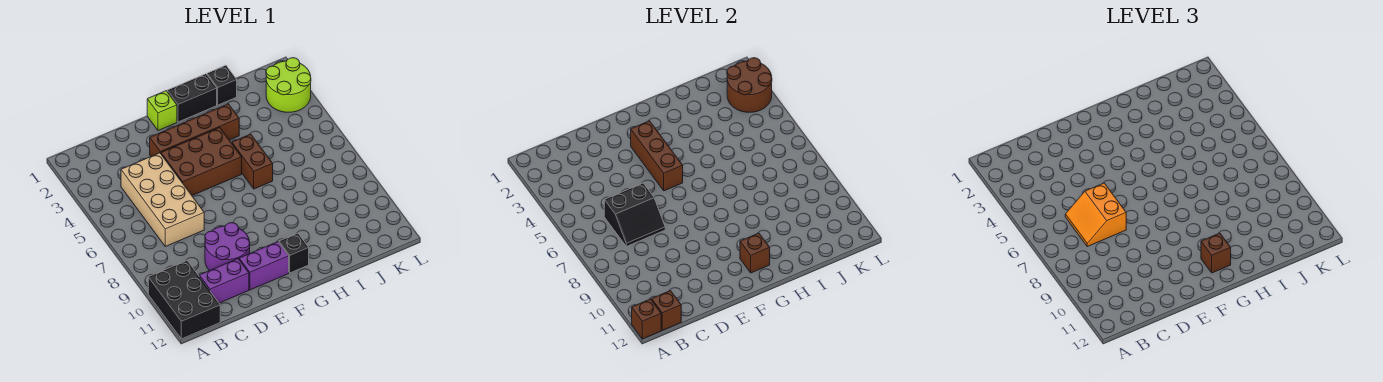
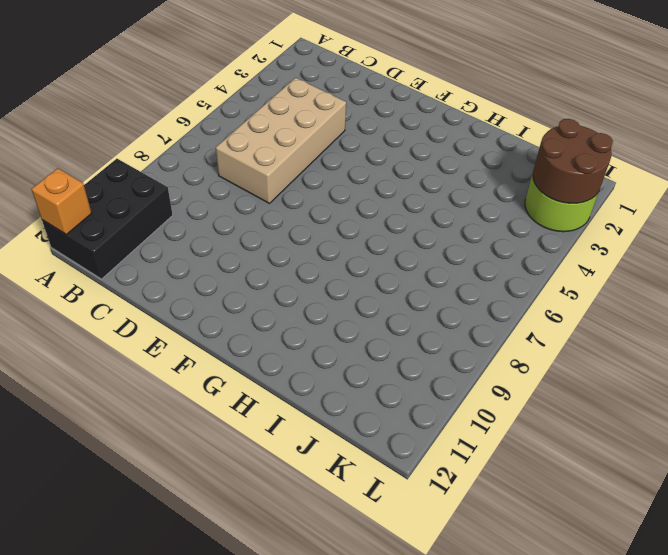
orange brick A12 level 2 -> brown brick A12 level 2
none -> purple brick C11:D11 level 1
none -> purple round brick D9:E10 level 1
none -> brown brick E3:H3 level 1

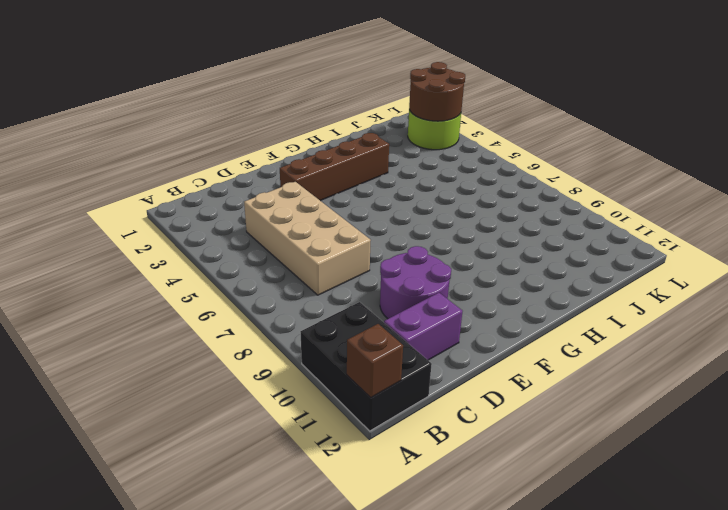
none -> brown brick E4:G5 level 1
none -> purple brick E11:F11 level 1
none -> lime brick F1 level 1

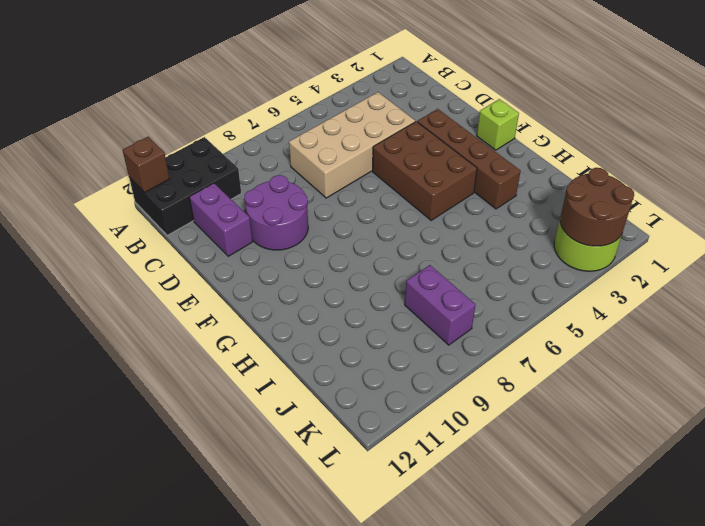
purple brick J8:K8 level 1 -> purple brick E11:F11 level 1
none -> black brick G1:H1 level 1
none -> black brick G11 level 1
none -> brown brick H5:H6 level 1

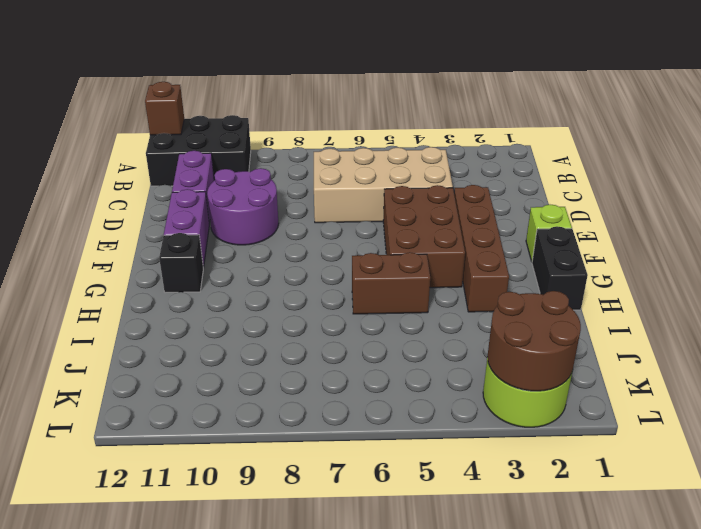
none -> black brick I1 level 1
none -> brown brick B12 level 2
none -> black slope C6:D7 level 2 top 6

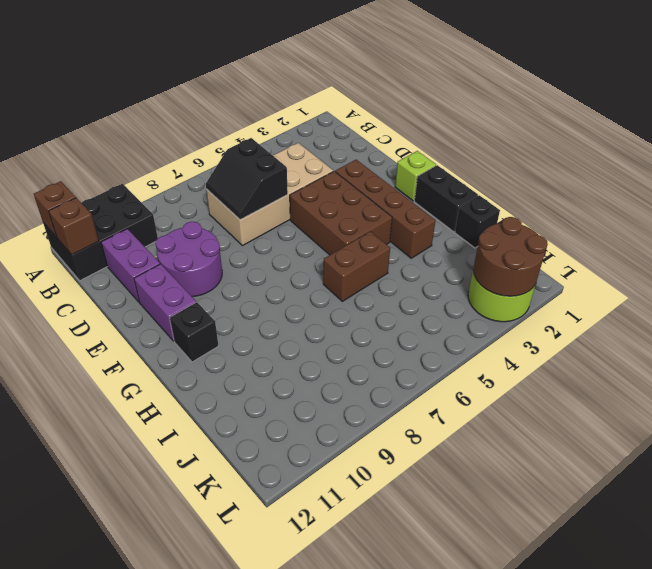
none -> brown brick F3:F5 level 2
none -> brown brick G11 level 2
none -> orange slope C6:D7 level 3 top D

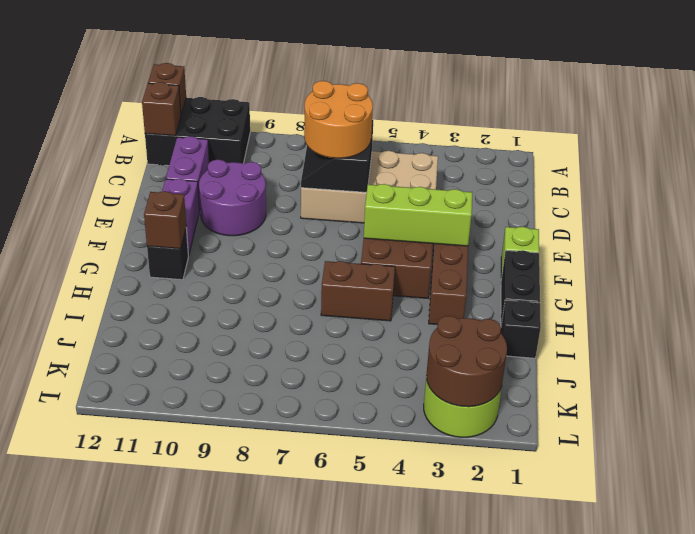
orange round brick C6:D7 level 3 -> orange slope C6:D7 level 3 top D
lime brick F3:F5 level 2 -> brown brick F3:F5 level 2
none -> brown brick G11 level 3

